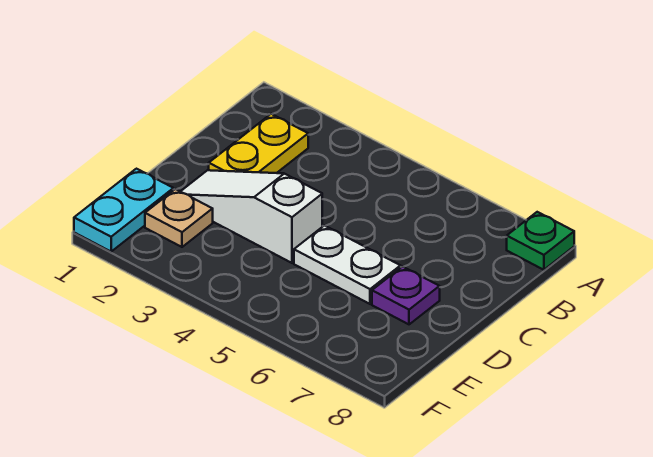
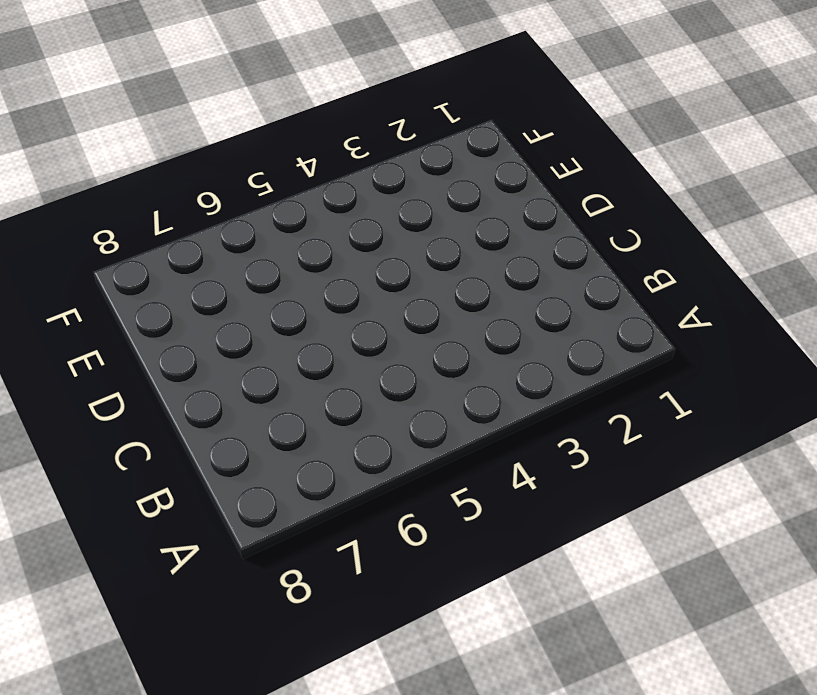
none -> green plate A8 level 1
none -> yellow plate B2:C2 level 1

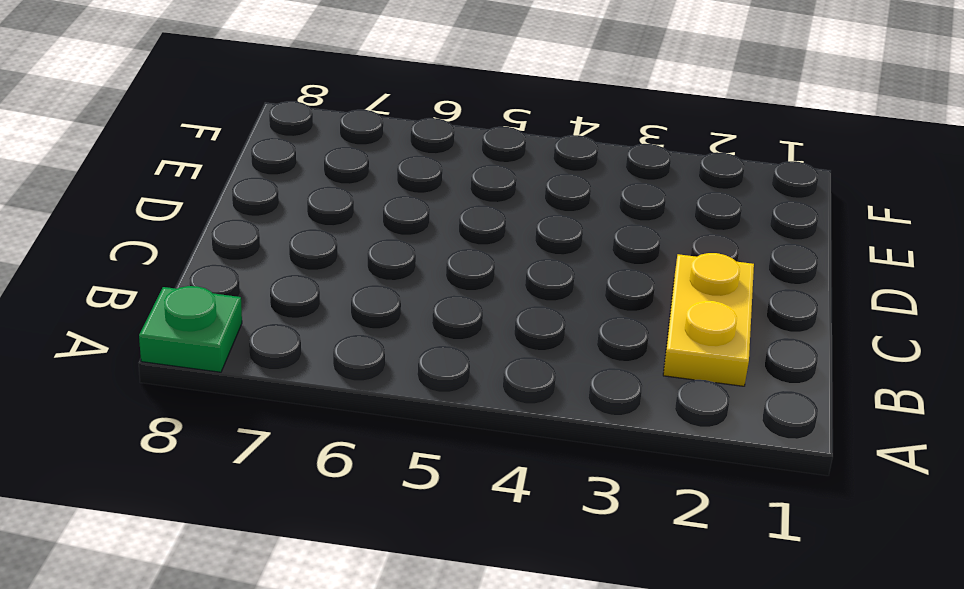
none -> white slope D2:D4 level 1 top 4
none -> white plate D5:D6 level 1

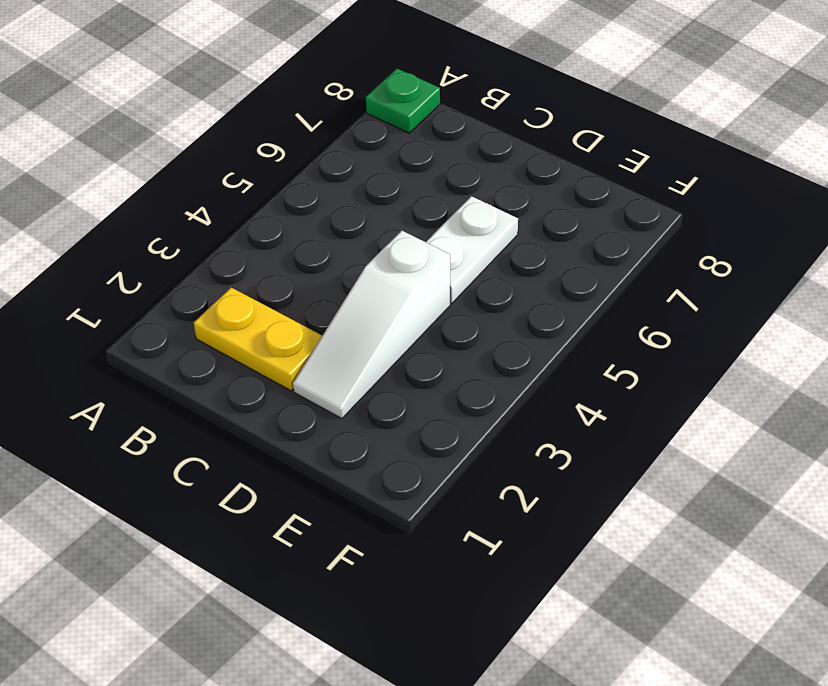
none -> purple plate D7 level 1
none -> cyan plate E1:F1 level 1

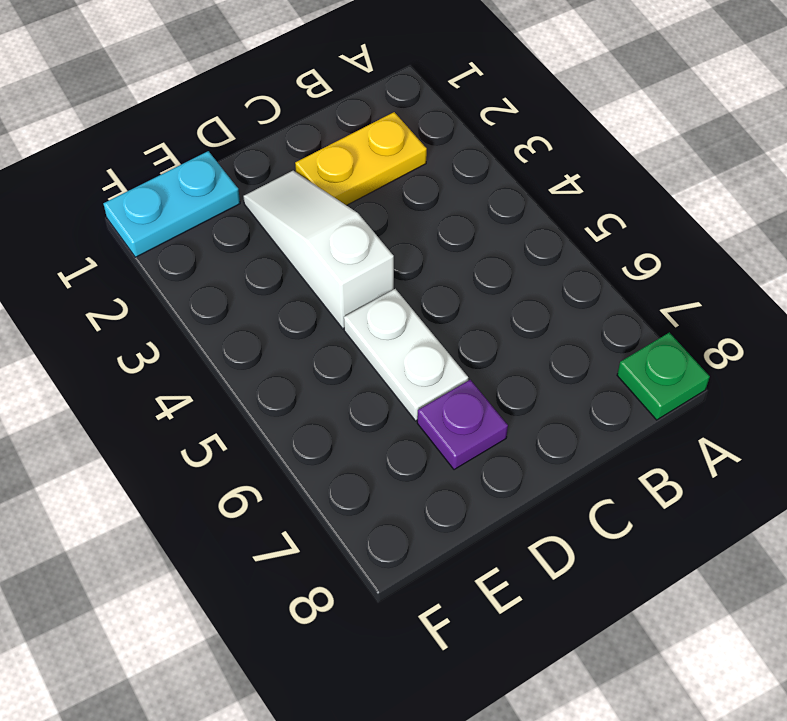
none -> tan plate E2 level 1

